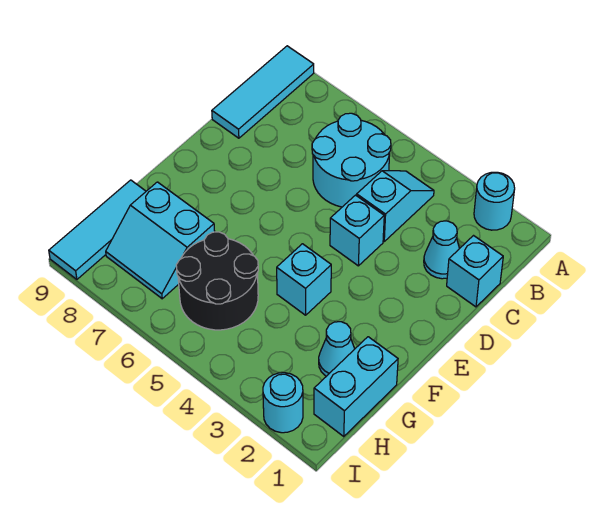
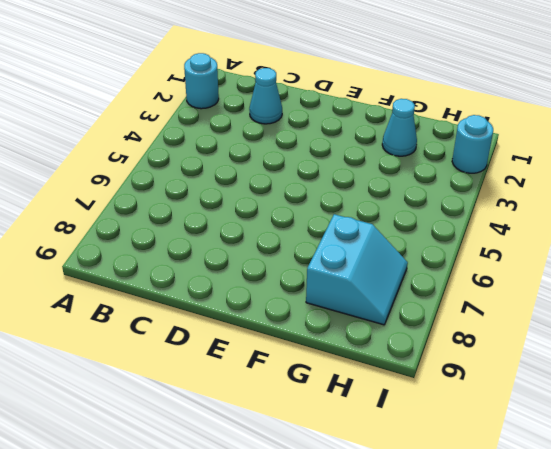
none -> cyan tile A9:C9 level 1
none -> cyan slope B4:C4 level 1 top C
none -> cyan round brick B5:C6 level 1

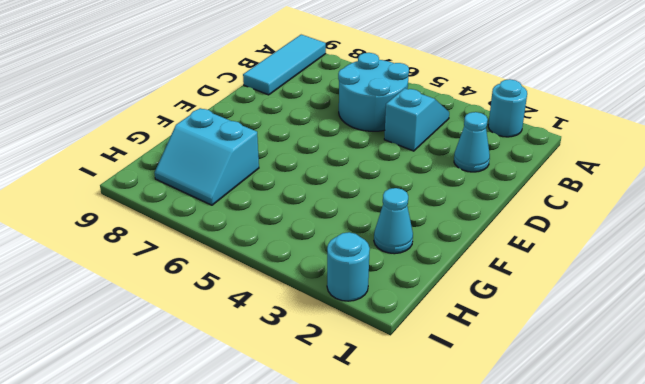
none -> cyan brick C1 level 1
none -> cyan brick D4 level 1
none -> cyan brick F4 level 1

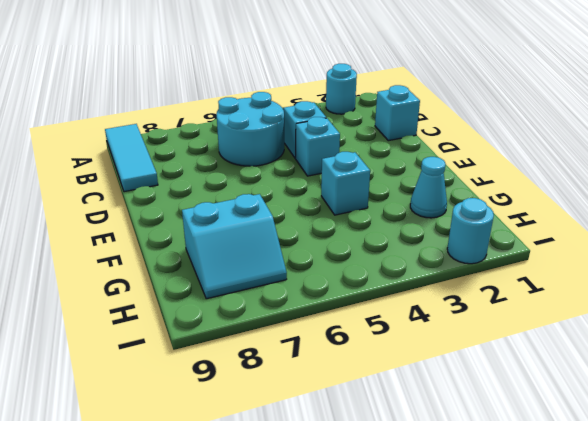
none -> cyan cone C2 level 1
none -> cyan brick G1:H1 level 1
none -> black round brick G5:H6 level 1

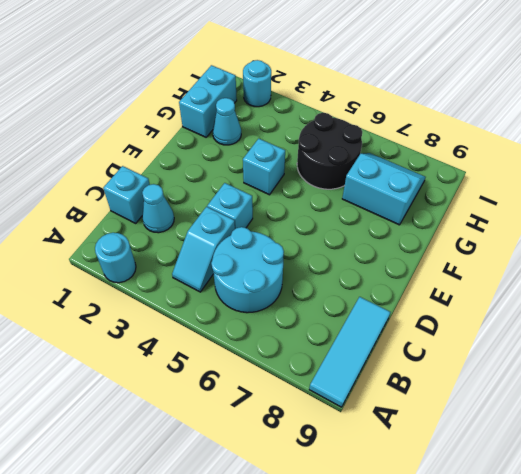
none -> cyan tile G9:I9 level 1

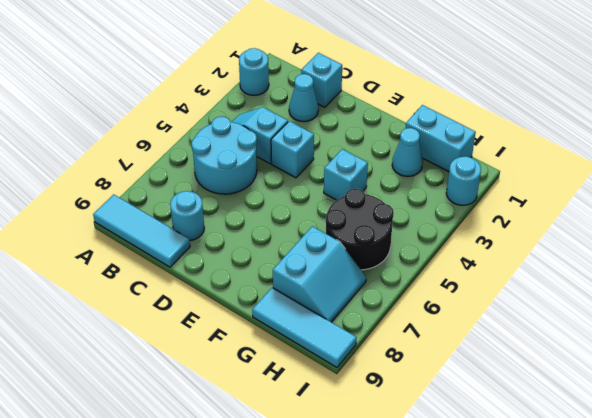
cyan round brick C8 level 1 -> none

